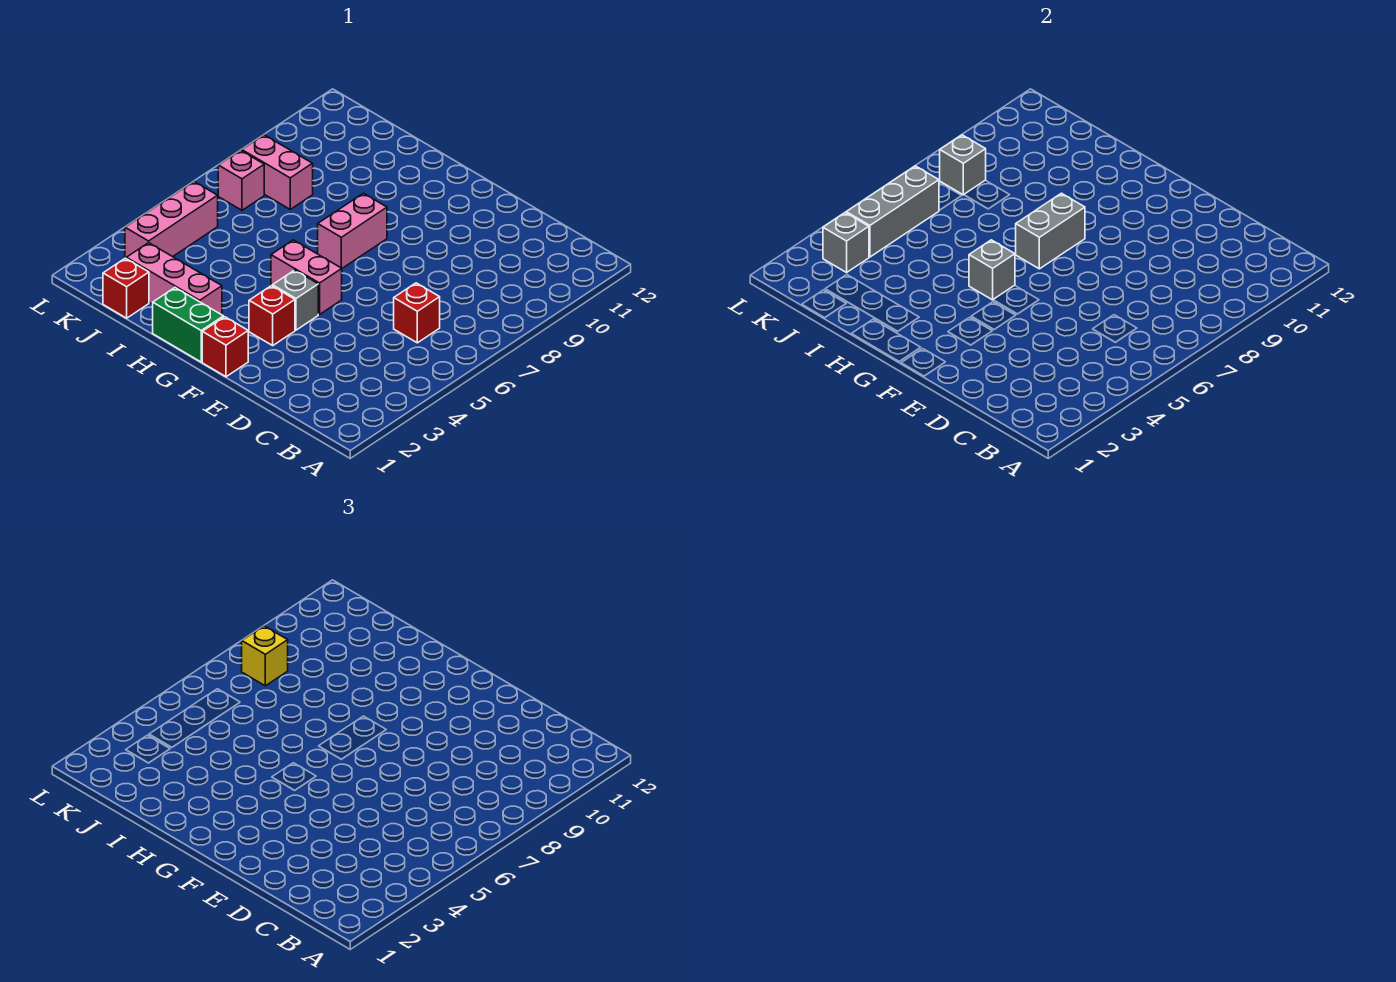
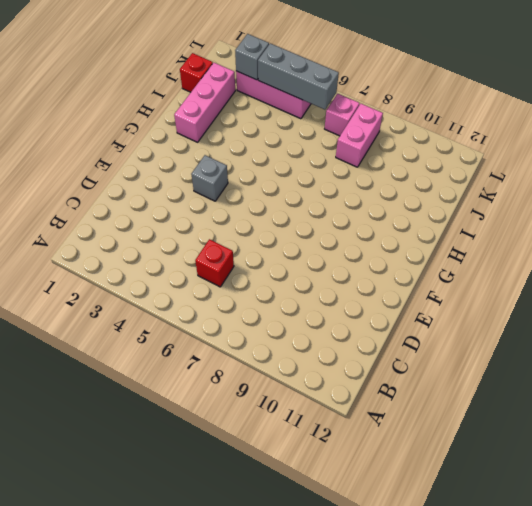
none -> red brick F1 level 1
none -> red brick F3 level 1
none -> pink brick F5:G5 level 1

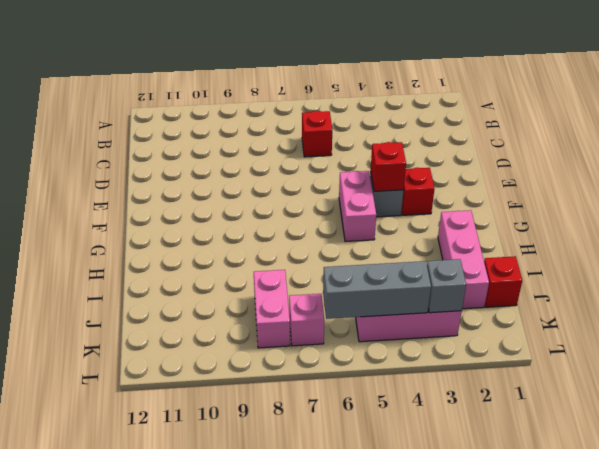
red brick F4 level 2 -> red brick F1 level 1
none -> green brick G1:H1 level 1
none -> pink brick G7:G8 level 1
none -> grey brick G5 level 2

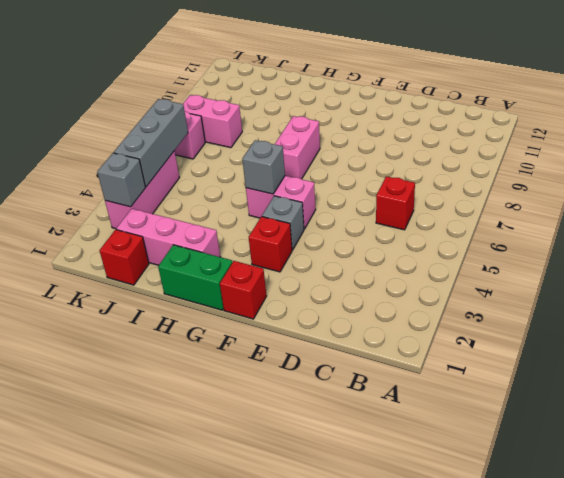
none -> grey brick G7:G8 level 2
none -> grey brick K8 level 2
none -> yellow brick K8 level 3

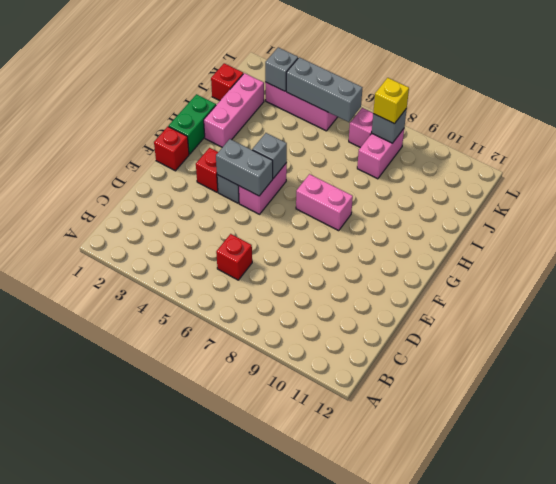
grey brick F4:F5 level 2 -> grey brick G7:G8 level 2

